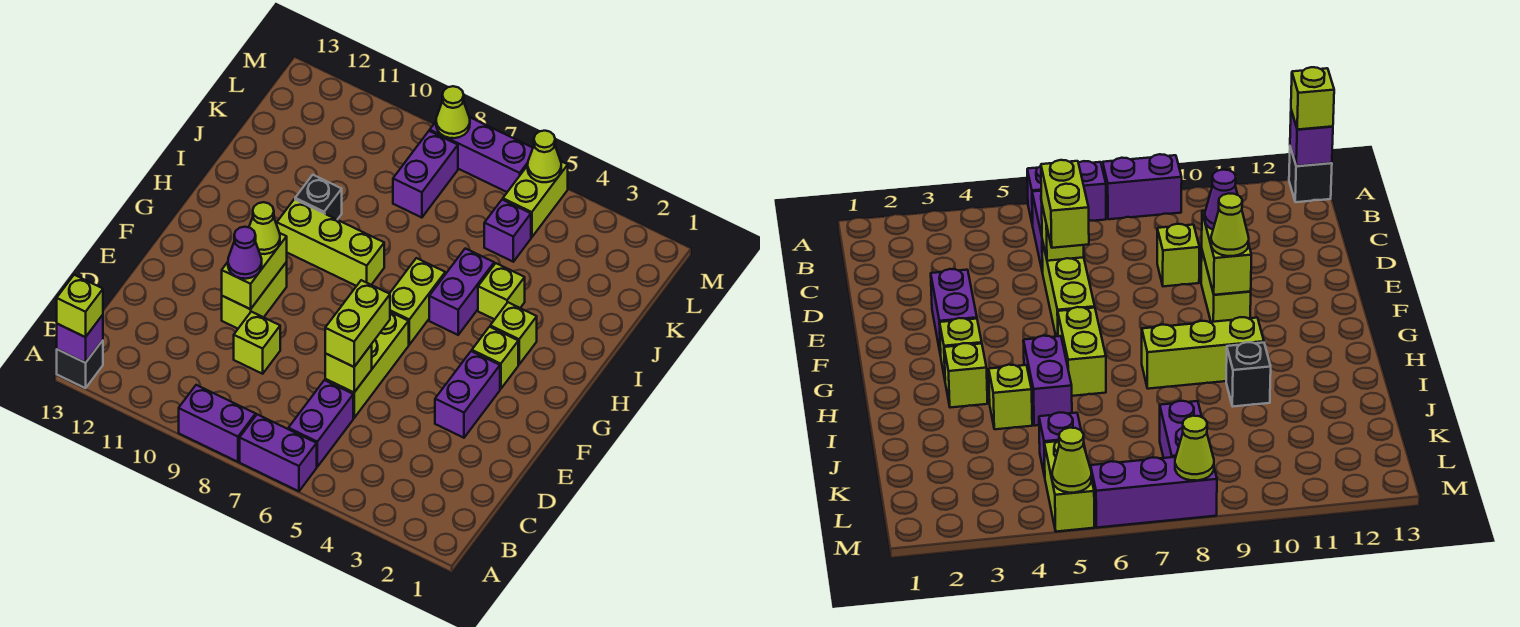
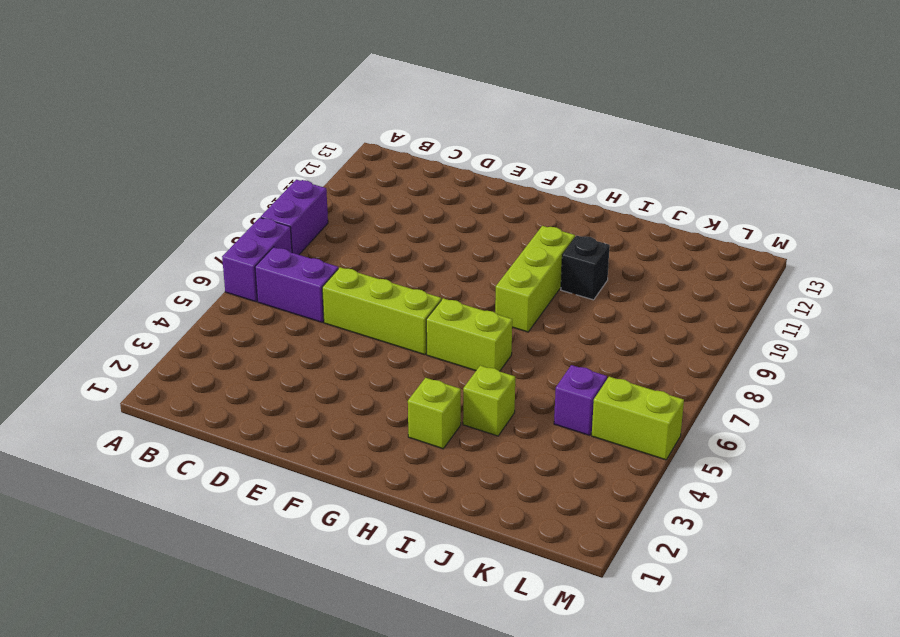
none -> black brick A13 level 1
none -> lime brick D9 level 1
none -> purple brick E3:F3 level 1

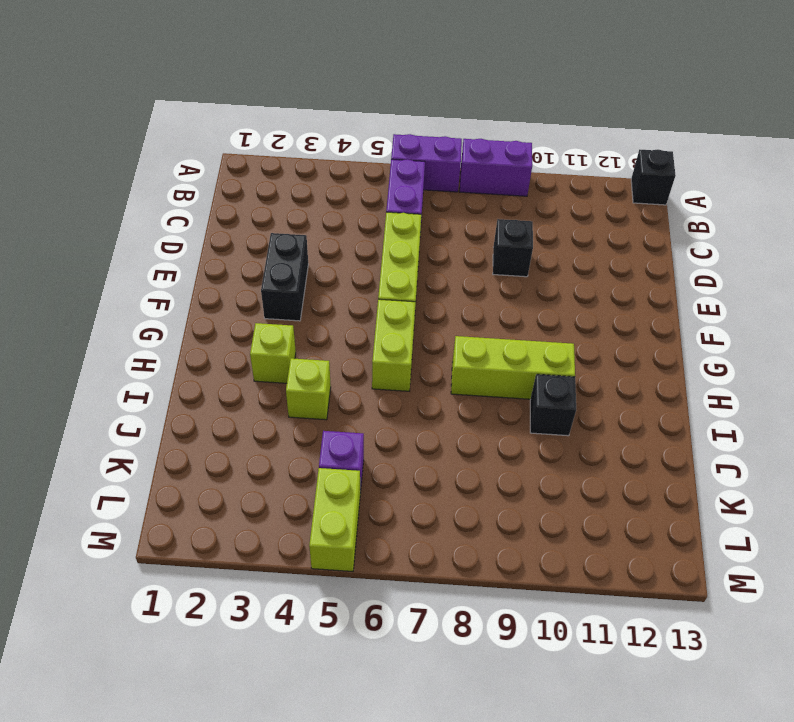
black brick D9 level 1 -> lime brick D9 level 1
black brick E3:F3 level 1 -> purple brick E3:F3 level 1
none -> lime brick E10:F10 level 1
none -> lime brick G3 level 1
none -> purple brick H5:I5 level 1

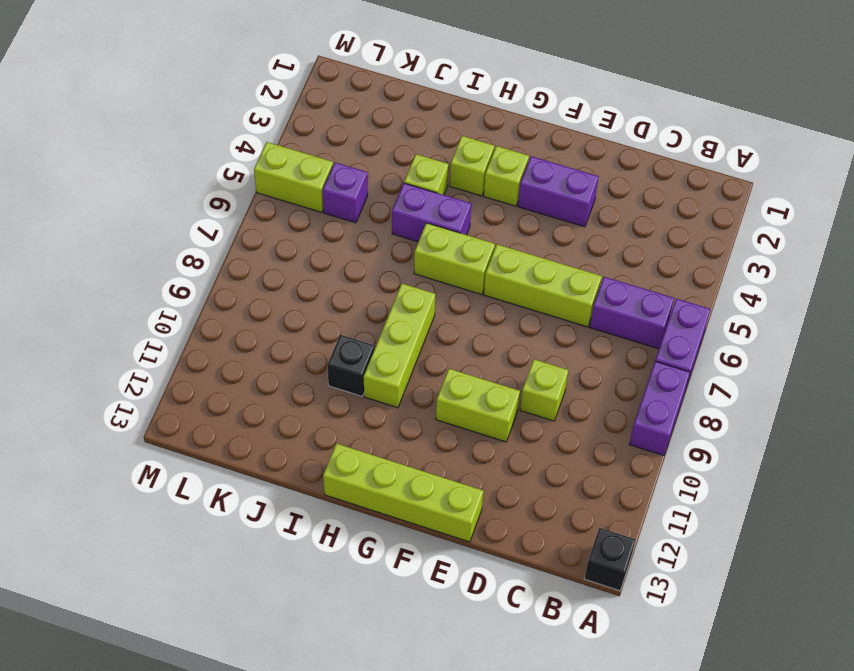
lime brick E13:H13 level 1 -> none
none -> purple brick K8:L8 level 1
none -> purple brick M6:M8 level 1
none -> purple brick A13 level 2

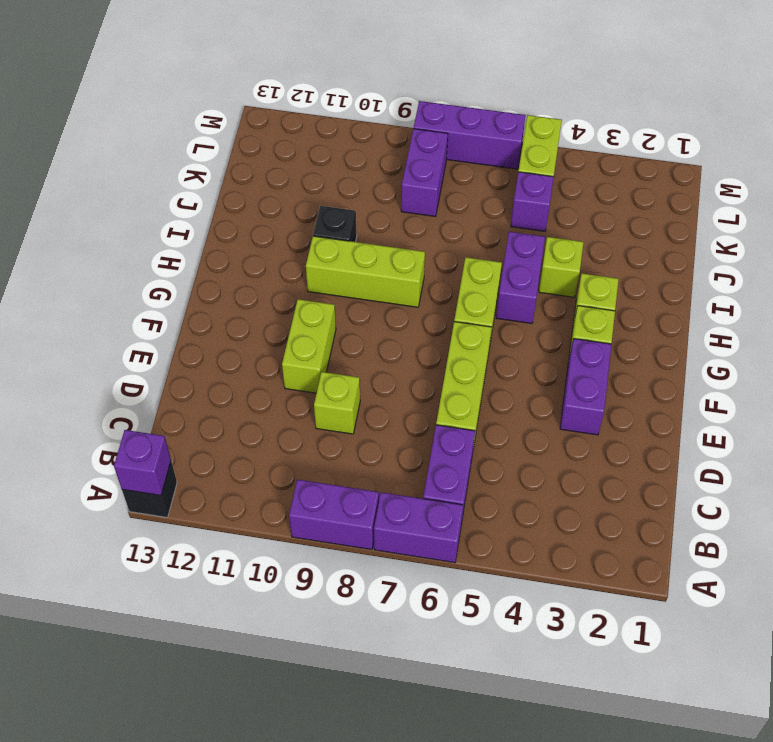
none -> lime brick D6 level 2
none -> lime brick E10:F10 level 2
none -> lime cone M5 level 2

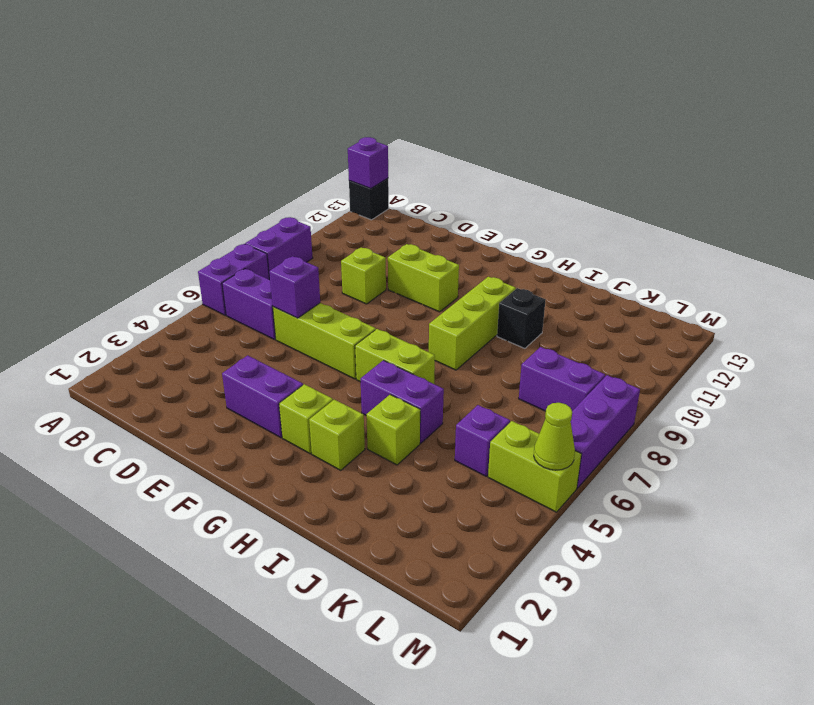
purple brick D6 level 2 -> lime brick D6 level 2
none -> lime brick E10:F10 level 2
none -> lime cone M8 level 2
none -> lime brick A13 level 3

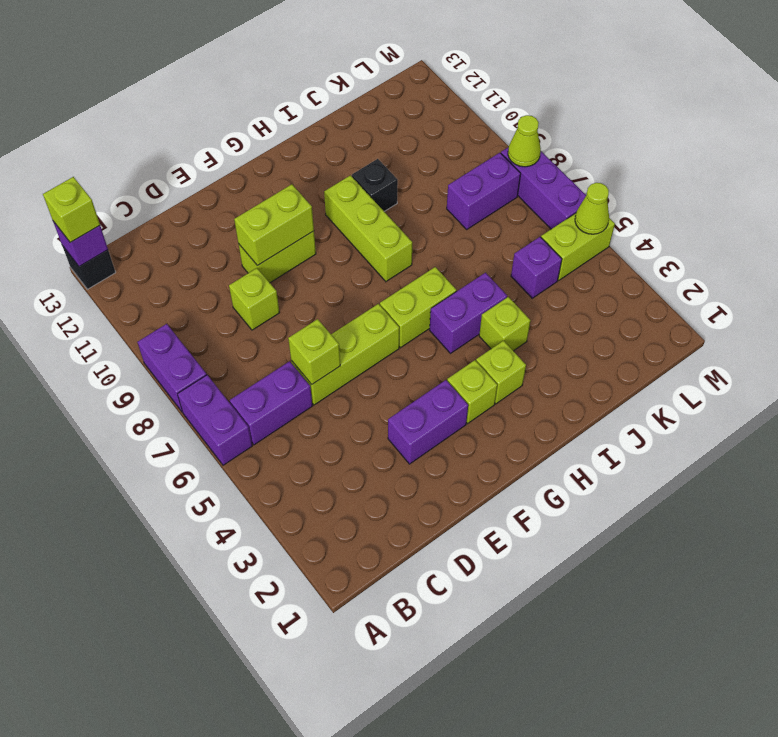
none -> lime brick D6:E6 level 3
none -> purple cone E10 level 3
none -> lime cone F10 level 3

